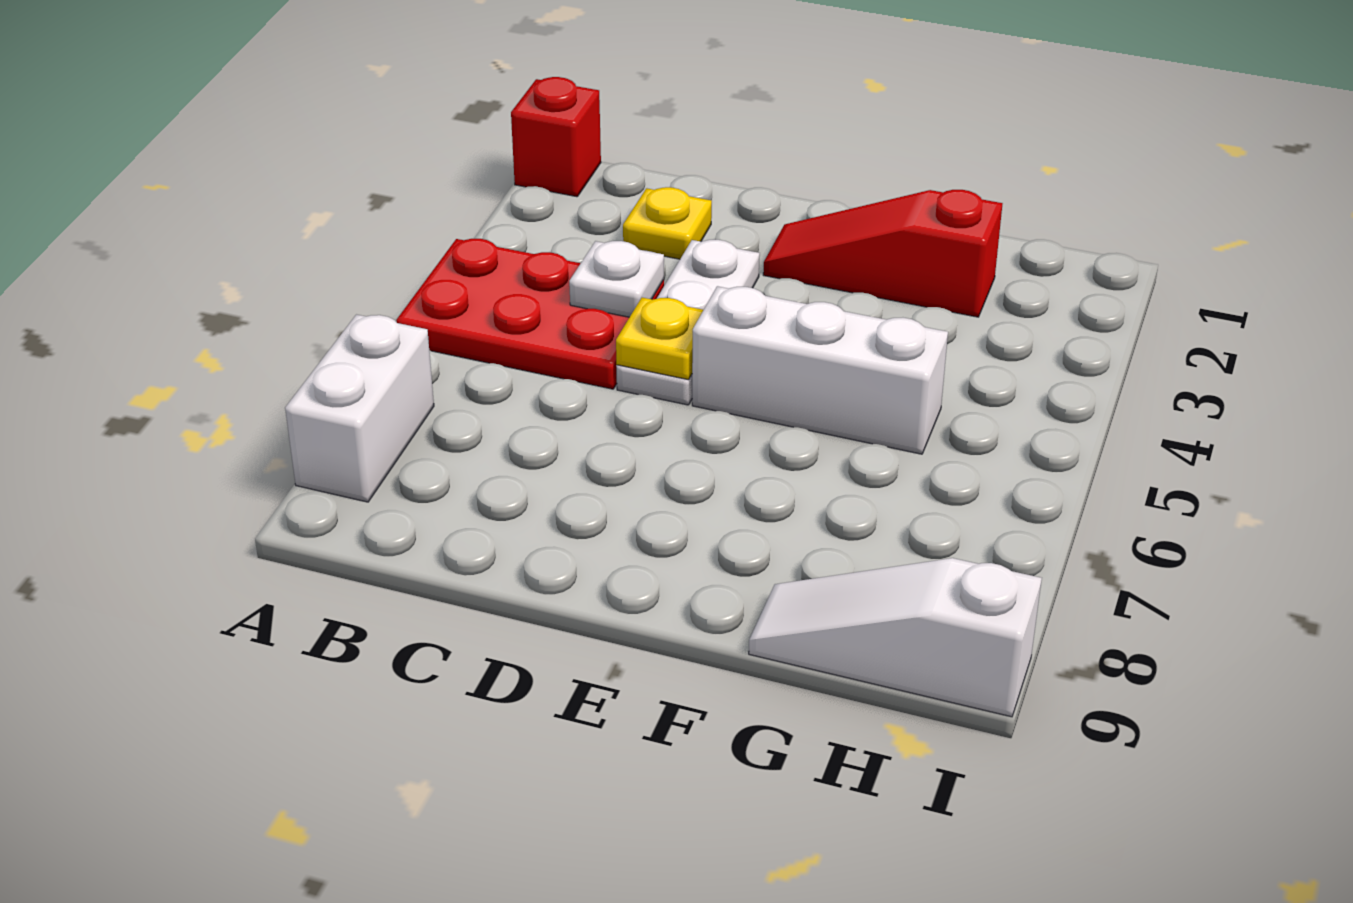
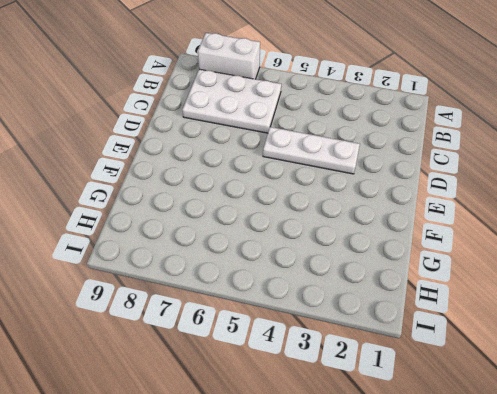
white plate B6:C8 level 1 -> none
none -> red brick A1 level 1
none -> red plate A4:C5 level 1

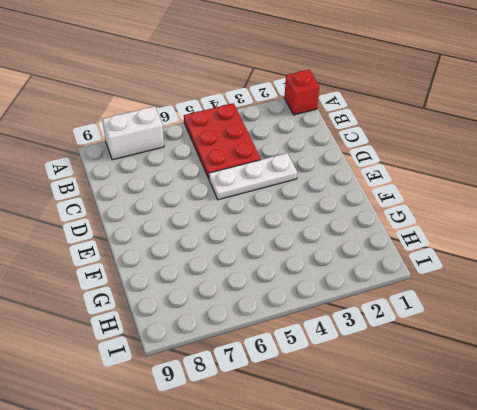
none -> yellow plate C2 level 1
none -> red slope E2:G2 level 1 top G

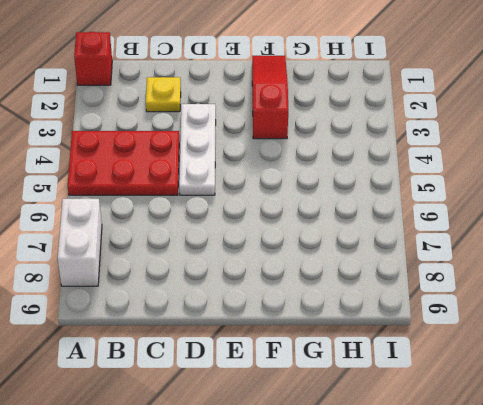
red slope F1:F3 level 1 top 3 -> red slope E2:G2 level 1 top G
none -> white brick E5:G5 level 1
none -> white slope G9:I9 level 1 top I

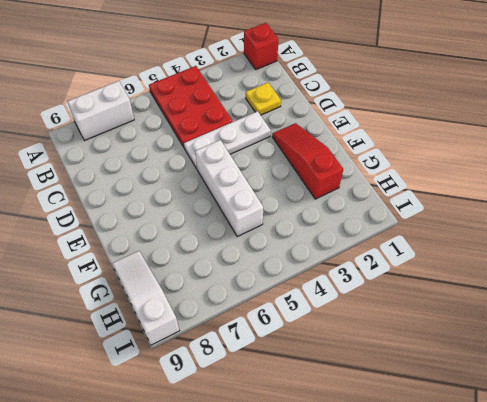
none -> white plate C4 level 2
none -> yellow plate D5 level 2

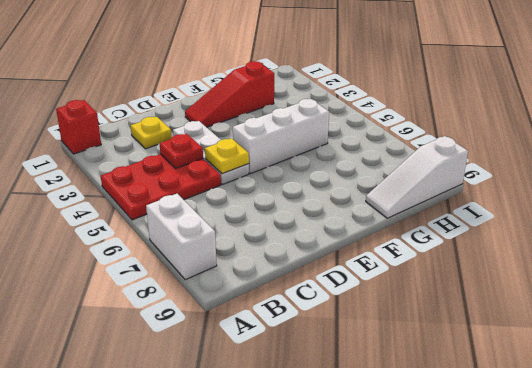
red plate C4 level 2 -> white plate C4 level 2

